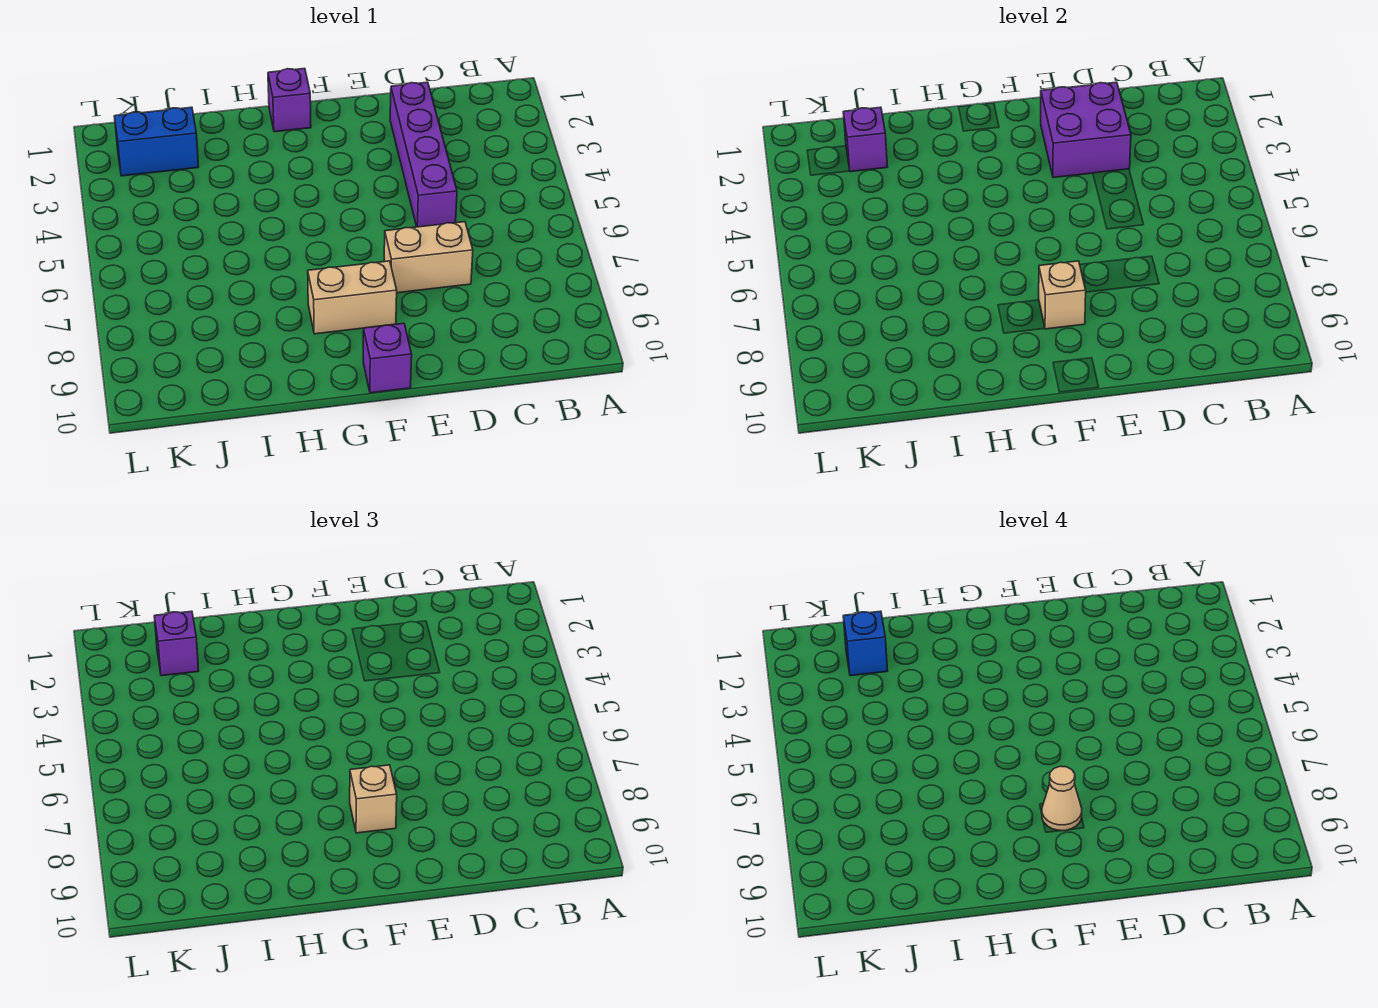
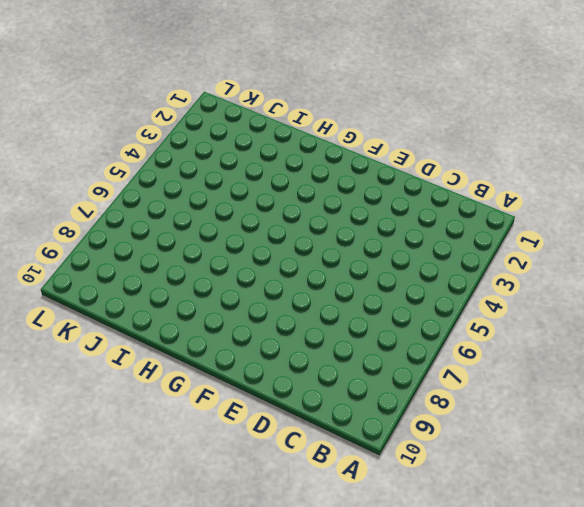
none -> purple brick D2:D5 level 1
none -> tan brick D7:E7 level 1
none -> tan brick F8:G8 level 1

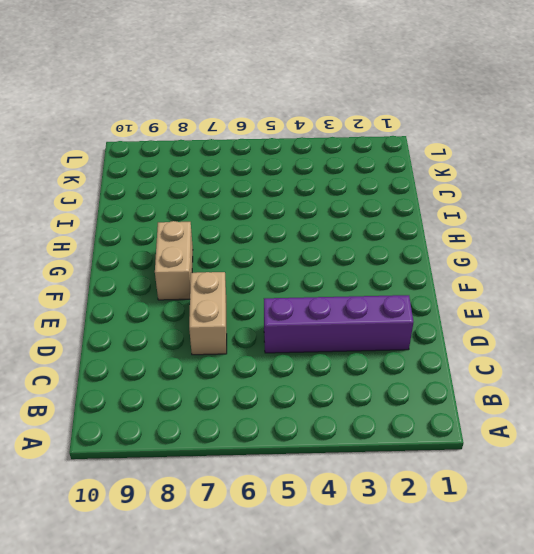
none -> purple brick F10 level 1
none -> purple brick G1 level 1
none -> blue brick J2:K2 level 1

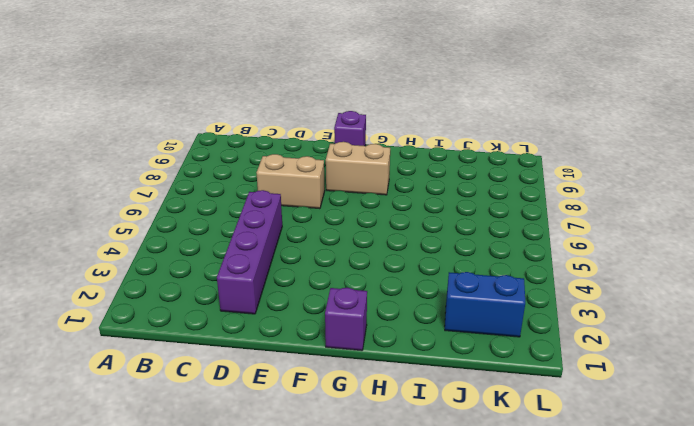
none -> purple brick D2:E3 level 2
none -> tan brick F8 level 2
none -> purple brick J2 level 2

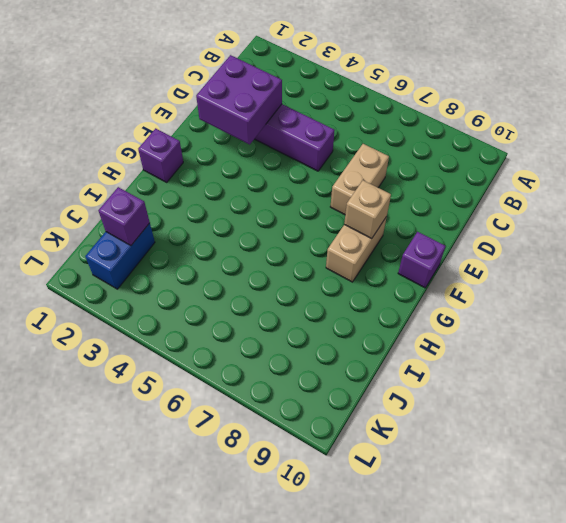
none -> tan brick F8 level 3
none -> purple brick J2 level 3
none -> tan cone F8 level 4

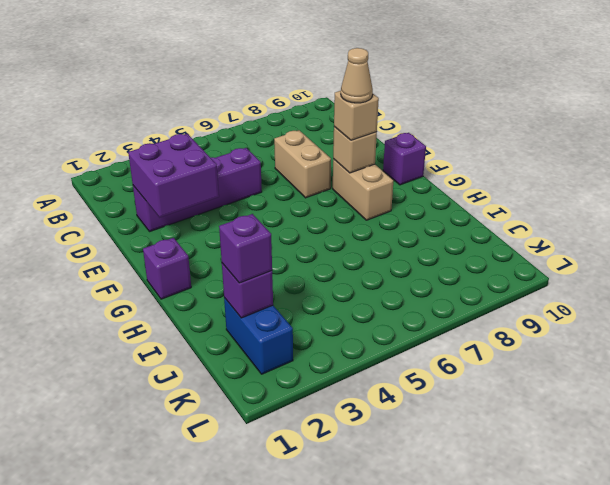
none -> blue brick J2 level 4

